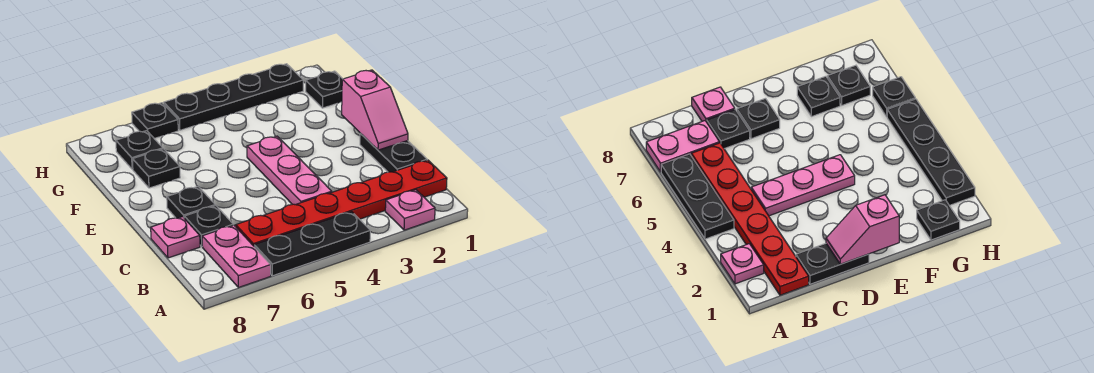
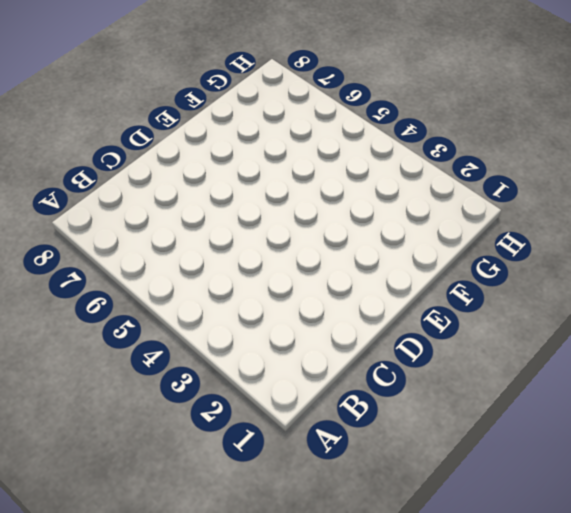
none -> pink plate A2 level 1
none -> black plate A4:A6 level 1
none -> pink plate A7:B7 level 1

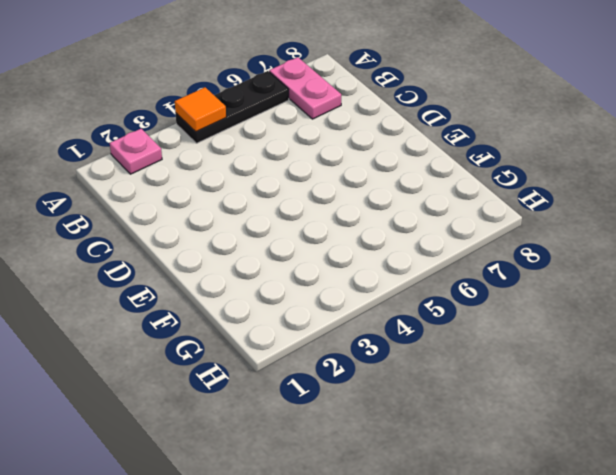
orange tile A4 level 2 -> none
none -> red plate B1:B6 level 1
none -> black plate C1:D1 level 1
none -> pink plate C4:E4 level 1

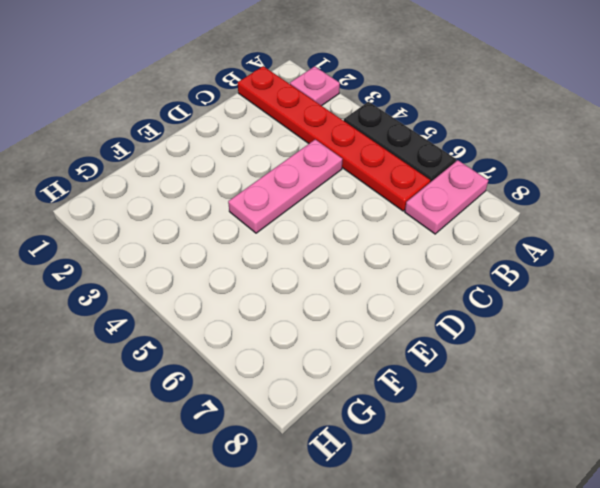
none -> black plate C1:D1 level 1
none -> black plate C7 level 1
none -> pink plate C8 level 1

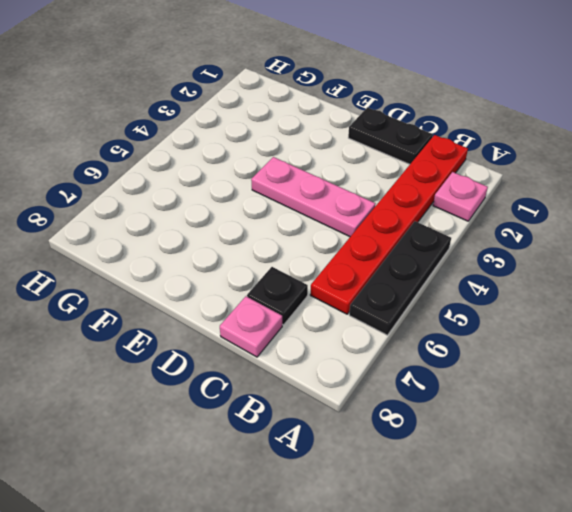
none -> pink plate A7:B7 level 1
none -> black plate D7 level 1
none -> black plate F7 level 1

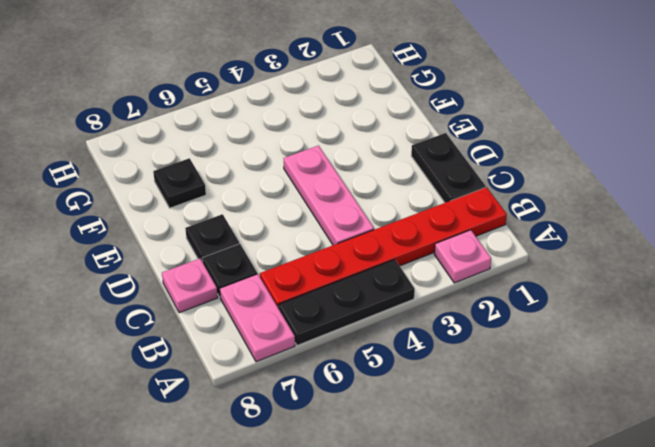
none -> black plate G1 level 1
none -> black plate G7 level 1
none -> black plate H2:H5 level 1

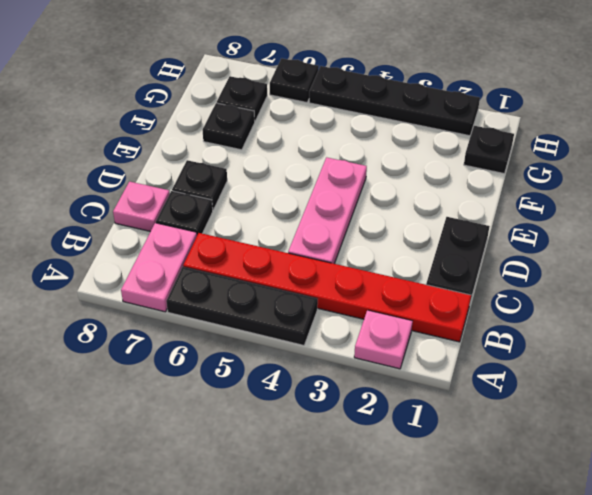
none -> pink slope D1:E1 level 2 top E

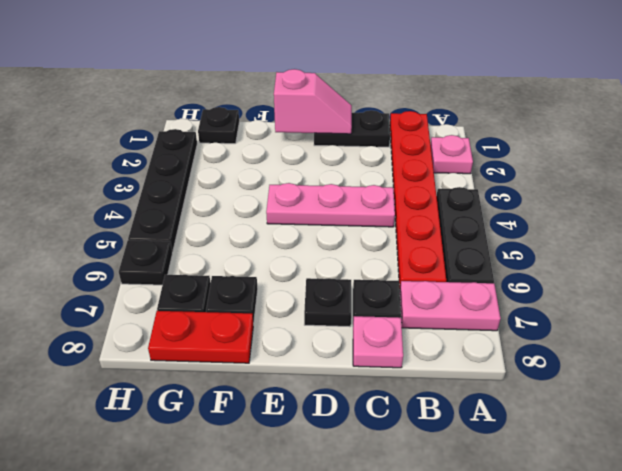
red plate F8:G8 level 1 -> none

